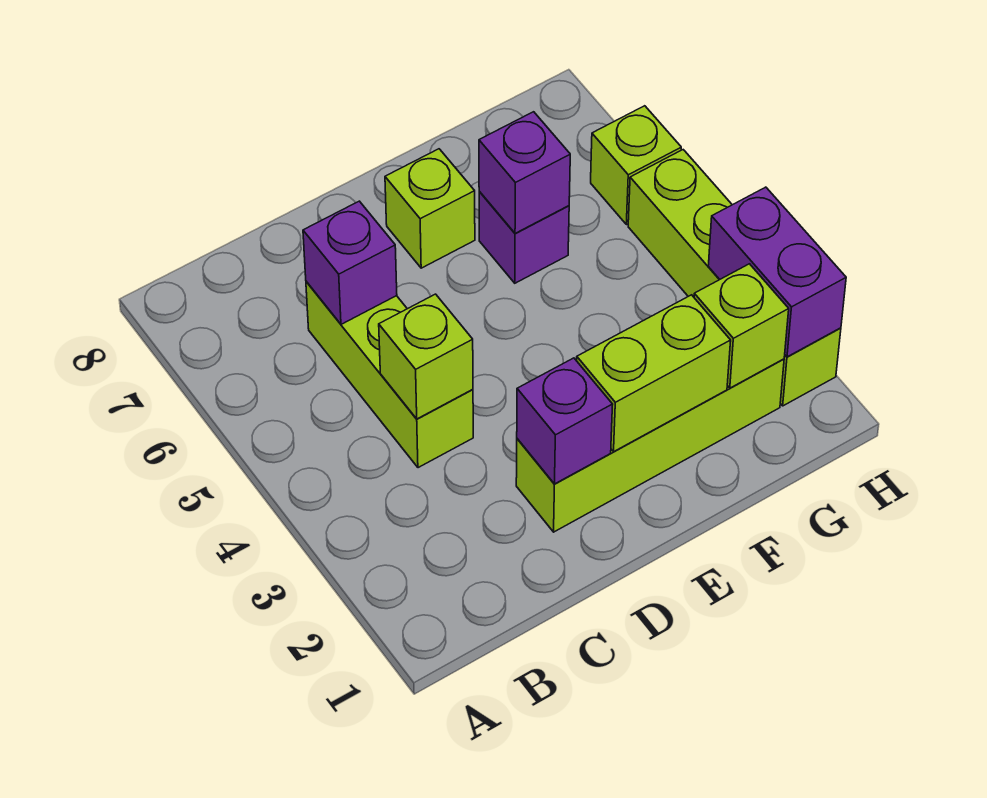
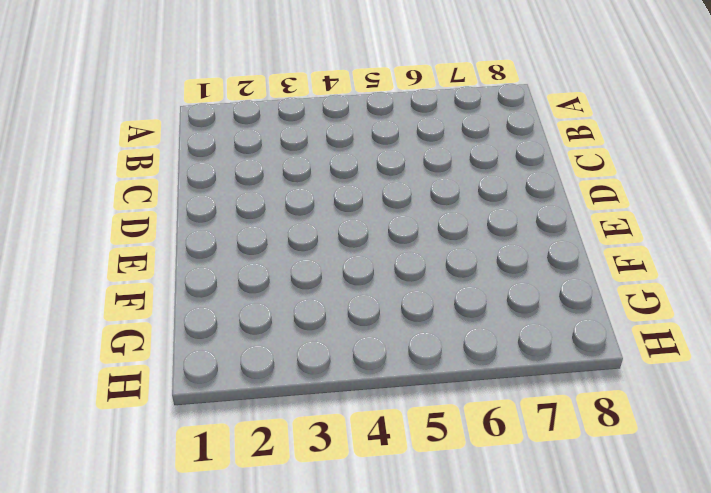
none -> lime brick C4:C6 level 1
none -> lime brick D2:G2 level 1
none -> lime brick E7 level 1

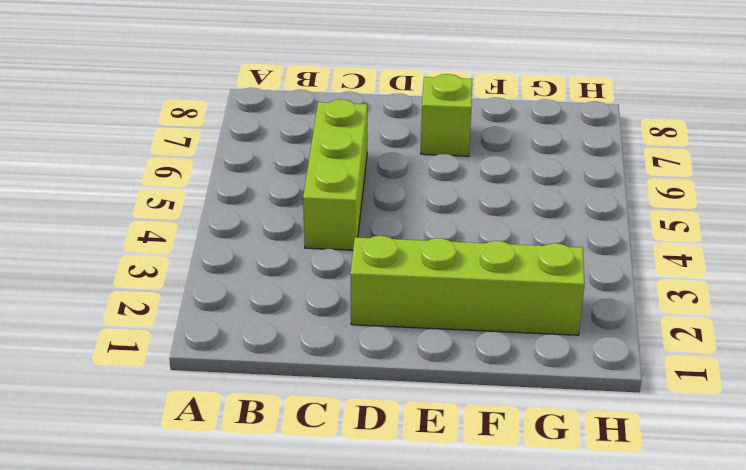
none -> purple brick F6 level 1
none -> lime brick H2:H5 level 1
none -> lime brick H6 level 1

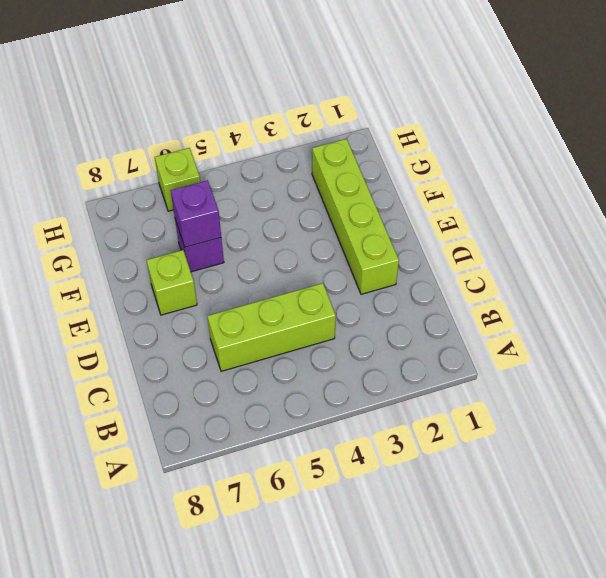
none -> lime brick H2:H5 level 1
none -> lime brick C4 level 2
none -> purple brick C6 level 2

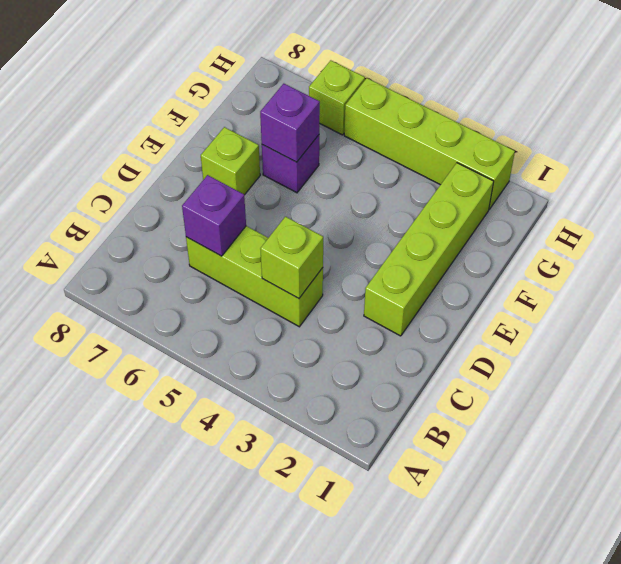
none -> purple brick D2 level 2
none -> lime brick E2:F2 level 2
none -> lime brick G2 level 2

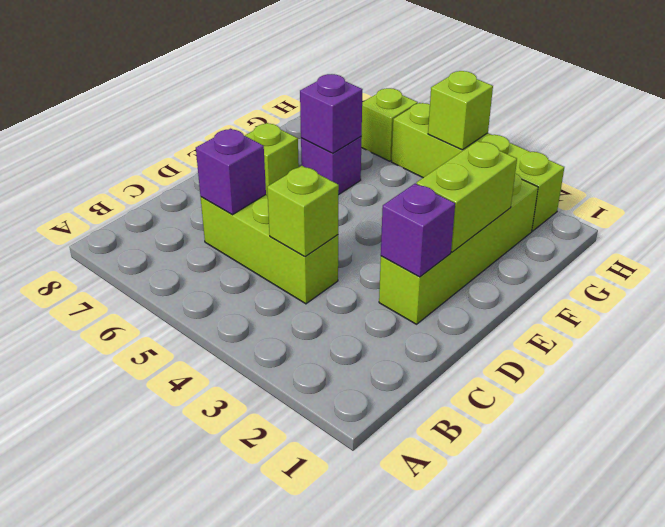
lime brick H4 level 2 -> lime brick G2 level 2
none -> purple brick H2:H3 level 2

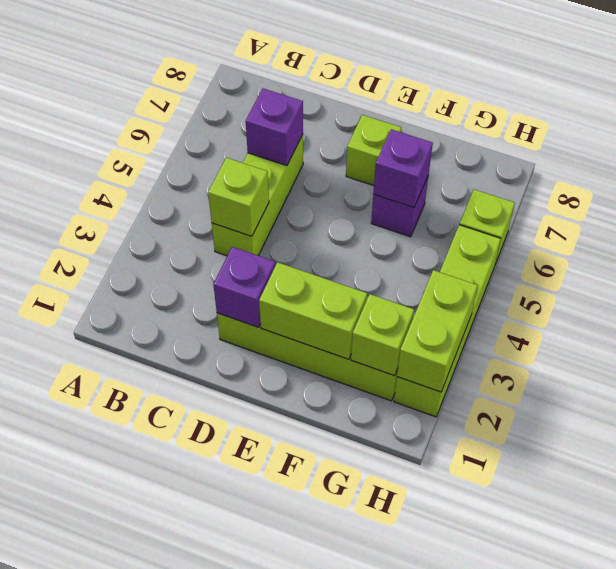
lime brick H2:H3 level 2 -> purple brick H2:H3 level 2

